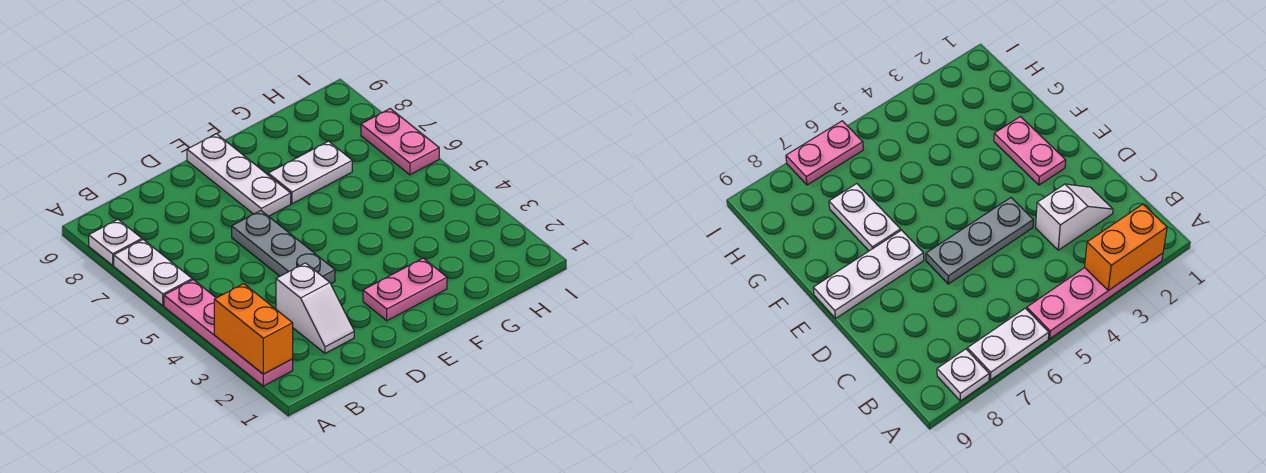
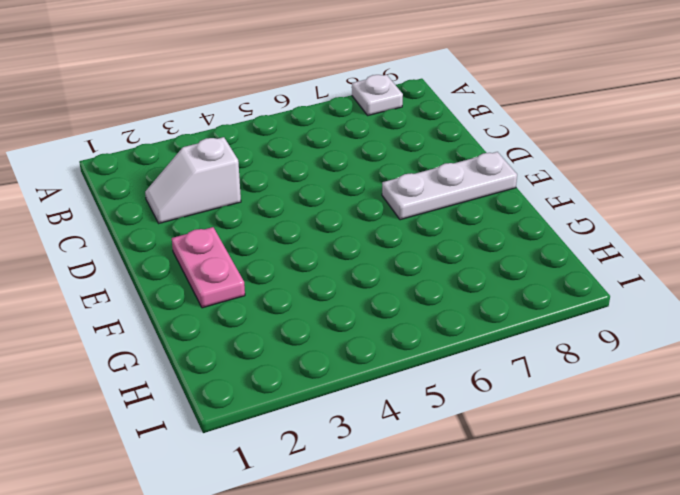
none -> pink plate A2:A5 level 1
none -> white plate A6:A7 level 1

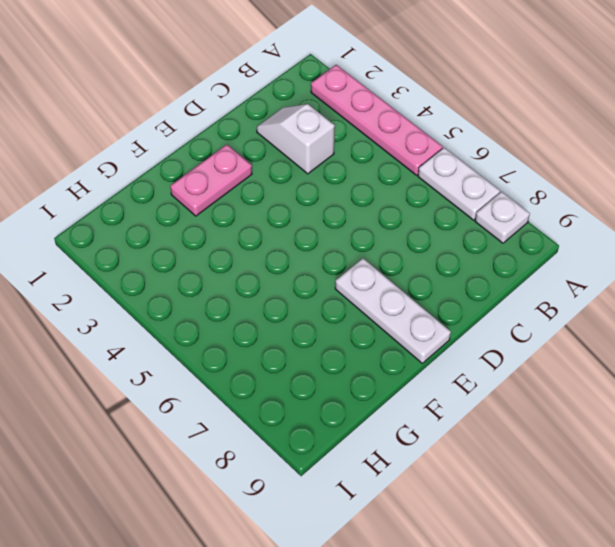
none -> grey plate D4:D6 level 1
none -> white plate F7:G7 level 1

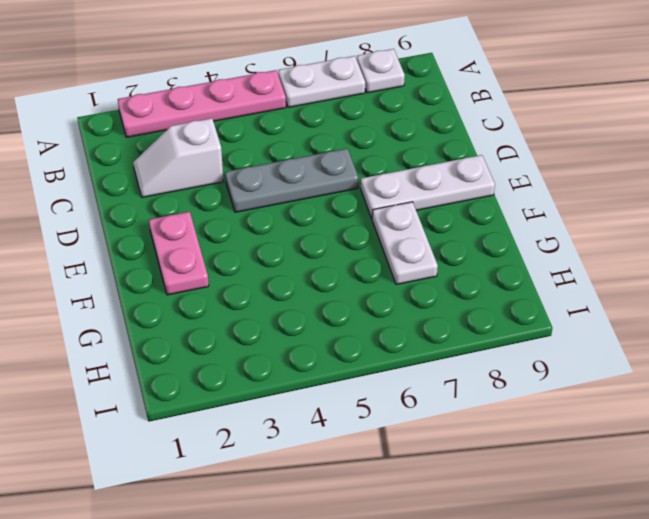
none -> pink plate I6:I7 level 1
none -> orange brick A2:A3 level 2

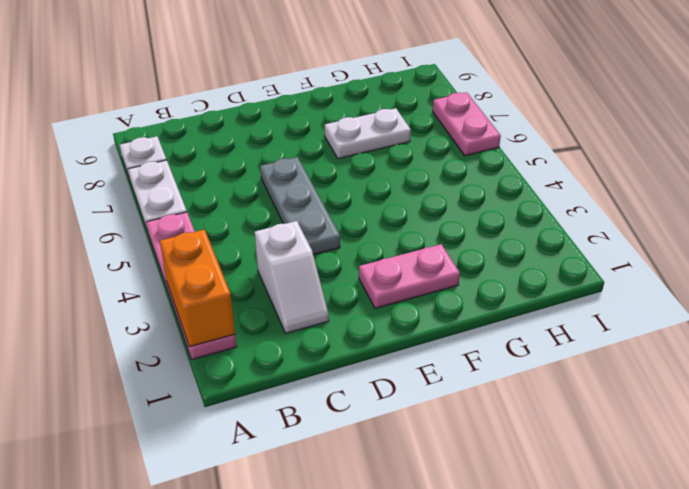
none -> white plate E7:E9 level 1

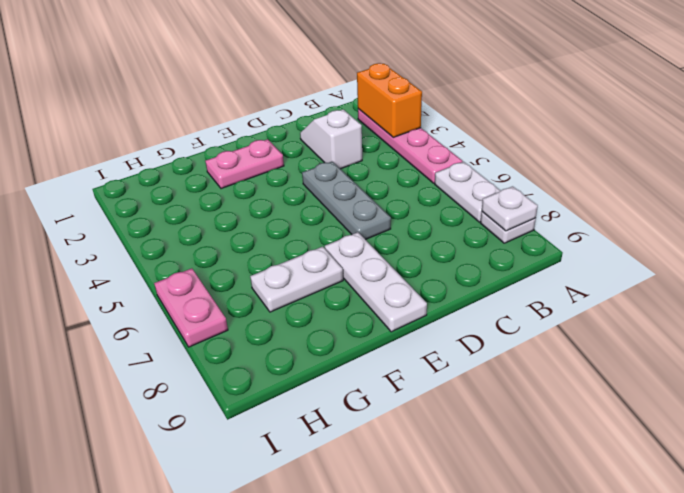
white plate A8 level 2 -> none

